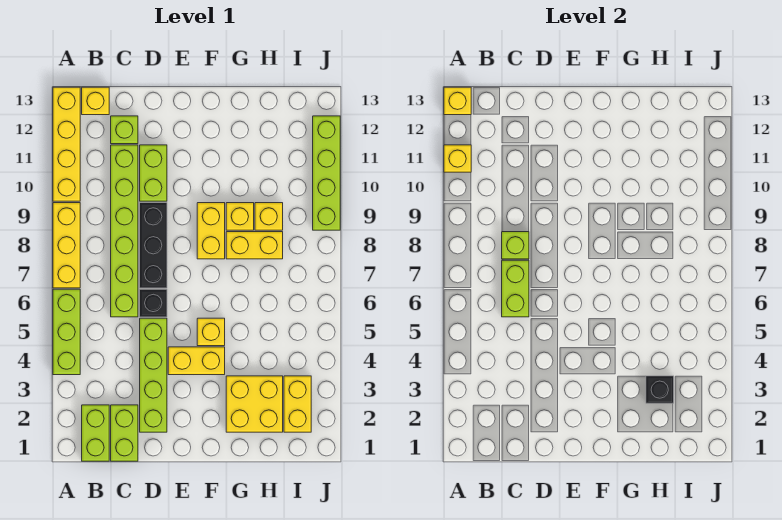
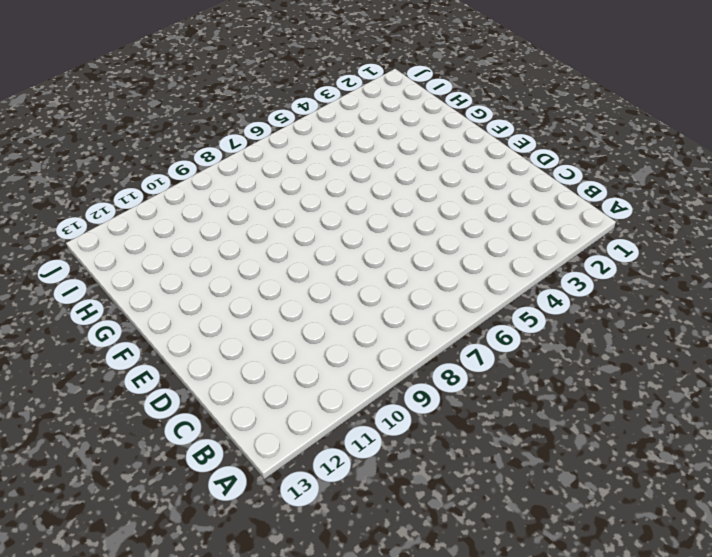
none -> lime brick A4:A6 level 1
none -> yellow brick A7:A9 level 1
none -> yellow brick A10:A13 level 1

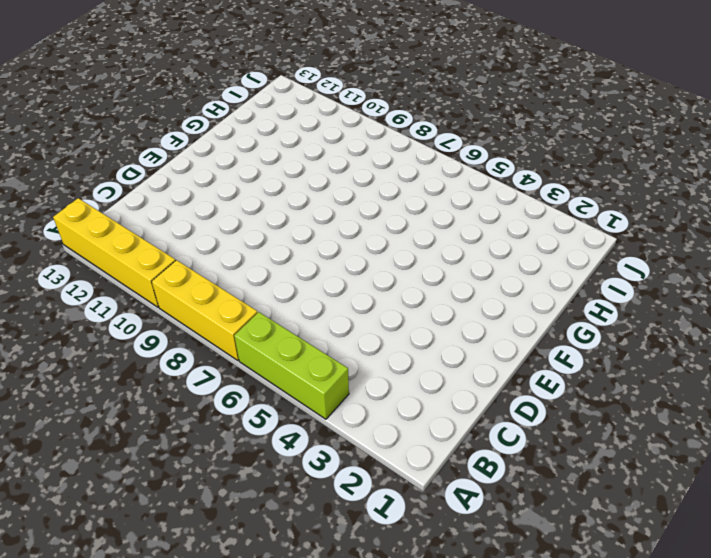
none -> lime brick B1:B2 level 1
none -> yellow brick B13 level 1
none -> lime brick C1:C2 level 1

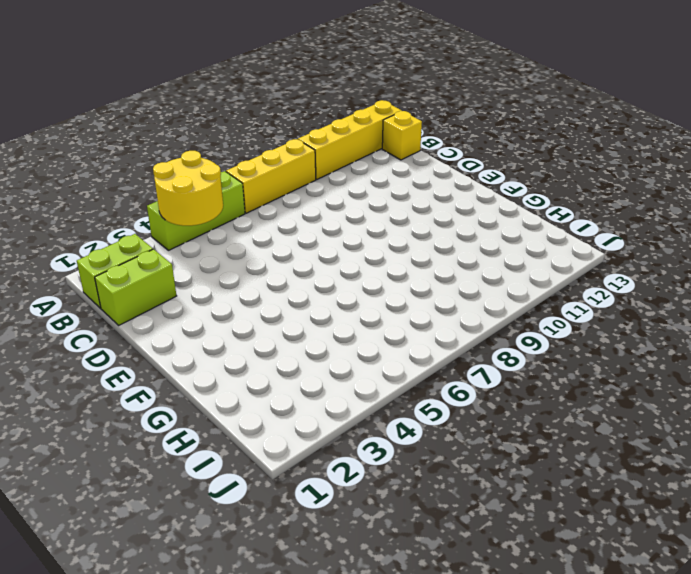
yellow round brick A4:B5 level 2 -> none
none -> lime brick C6:C11 level 1
none -> lime brick C12 level 1
none -> lime brick D2:D5 level 1

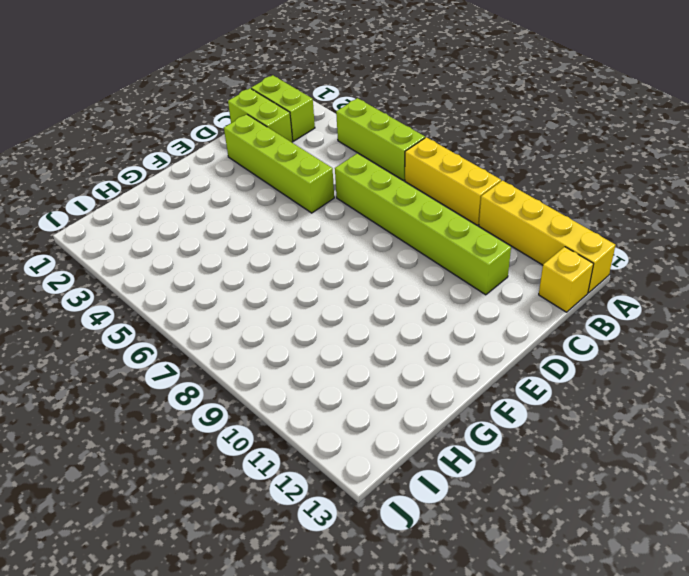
none -> lime brick C12 level 1
none -> black brick D6 level 1
none -> black brick D7:D9 level 1

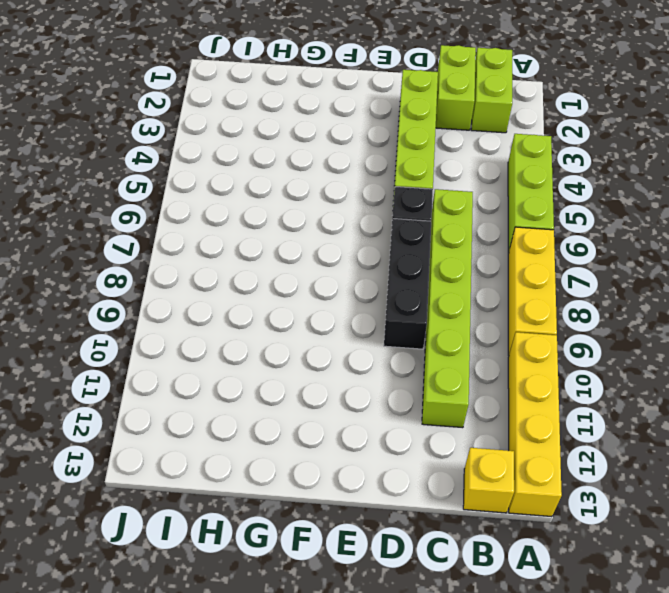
none -> lime brick C12 level 1
none -> lime brick D10:D11 level 1
none -> yellow brick E4:F4 level 1

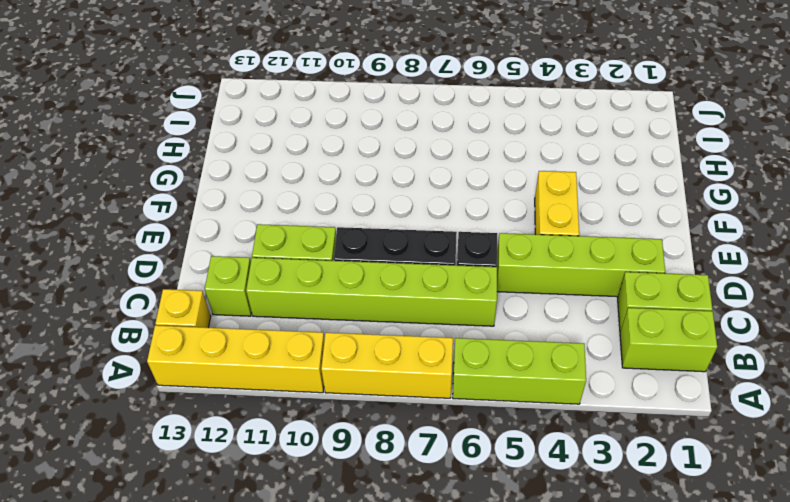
none -> yellow brick F5 level 1
none -> yellow brick F8:F9 level 1
none -> yellow brick G2:H3 level 1

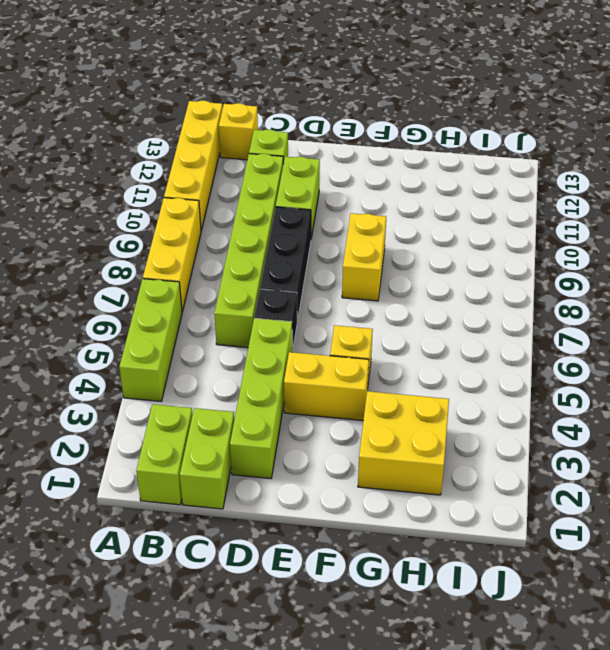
none -> yellow brick G8:H8 level 1
none -> yellow brick G9 level 1
none -> yellow brick H9 level 1

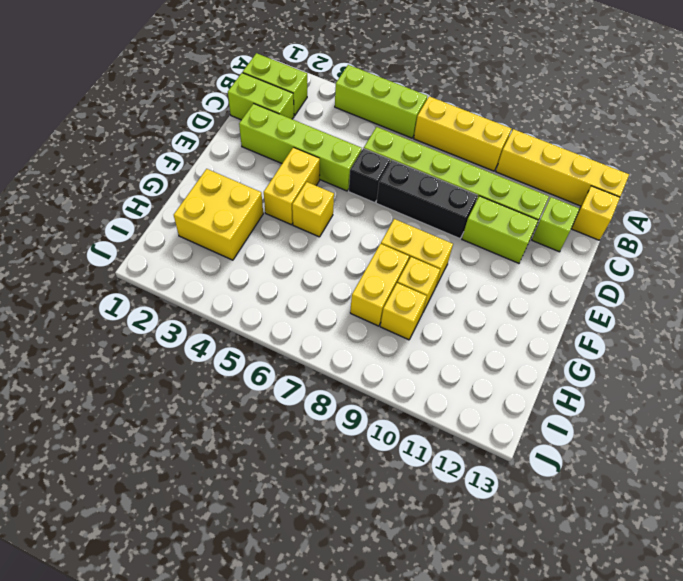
none -> yellow brick I2:I3 level 1
none -> lime brick J9:J12 level 1
none -> yellow brick A11 level 2

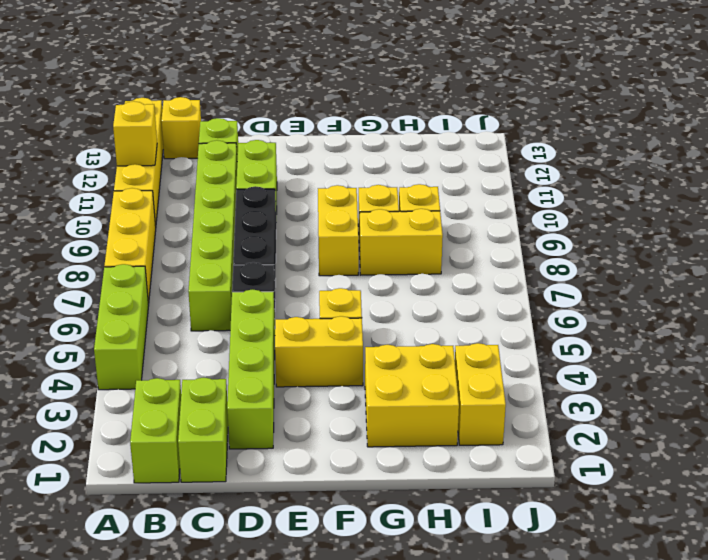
none -> lime brick J9:J12 level 1
none -> yellow brick A13 level 2
none -> lime brick C6:C7 level 2

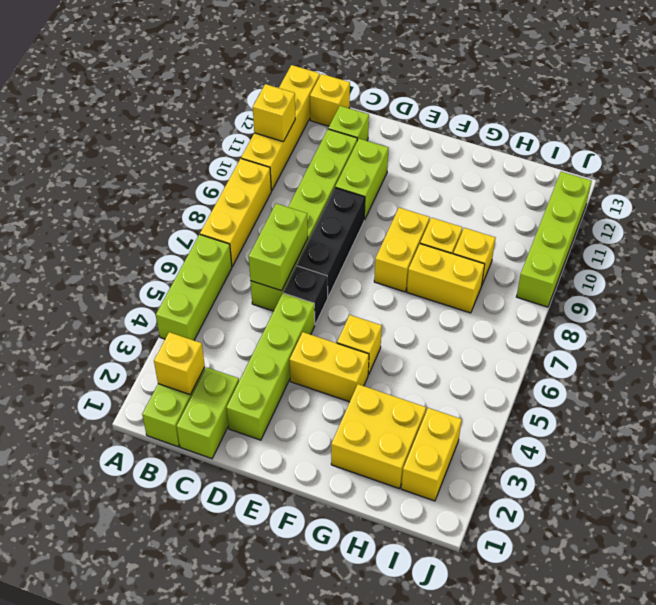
yellow brick B2 level 2 -> yellow brick A13 level 2
none -> lime brick C8 level 2
none -> black brick H3 level 2

